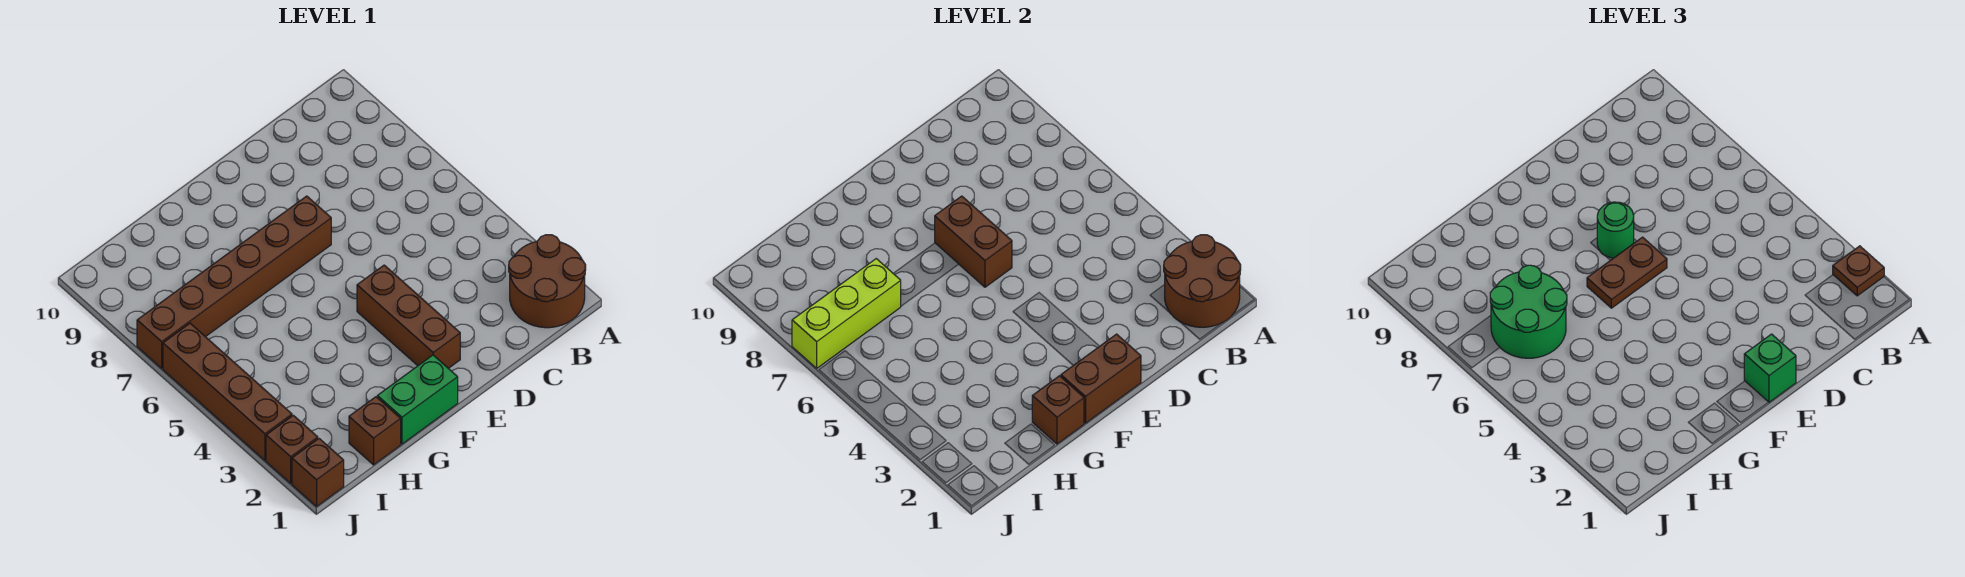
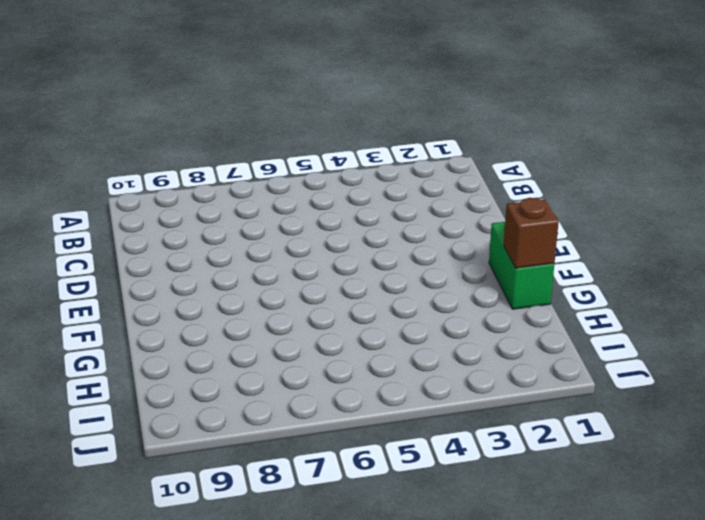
none -> brown round brick A1:B2 level 1
none -> brown brick E2:E4 level 1
none -> brown brick E7:J7 level 1

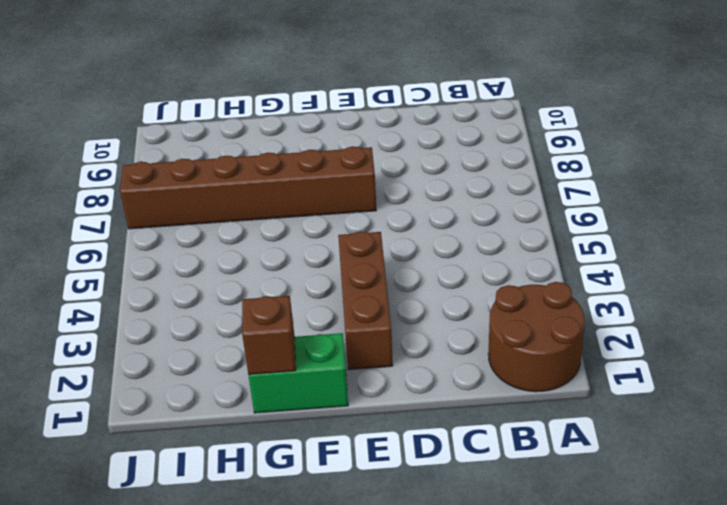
none -> brown brick H1 level 1
none -> brown brick J1 level 1
none -> brown brick J2 level 1

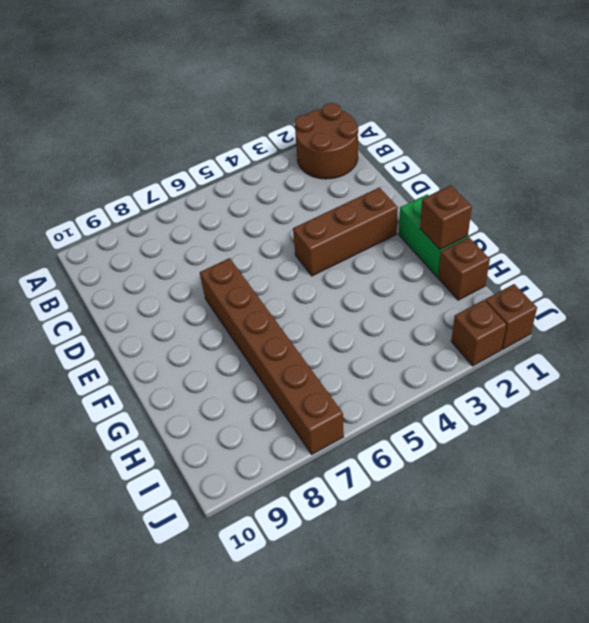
none -> brown brick J3:J6 level 1
none -> brown round brick A1:B2 level 2
none -> brown brick E1:F1 level 2

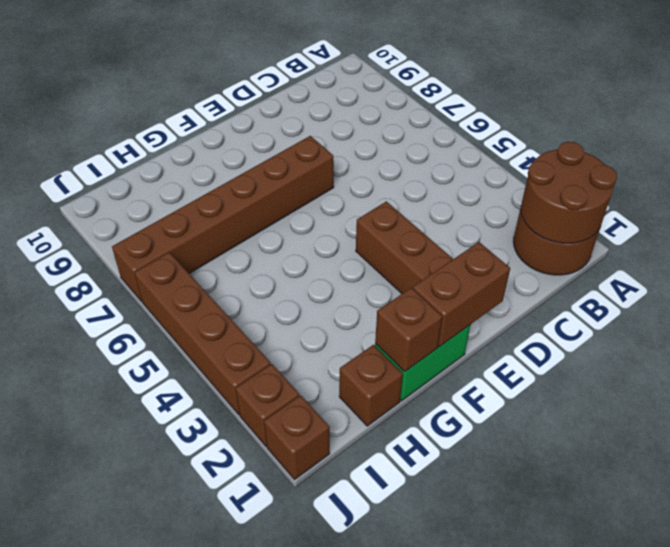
none -> brown brick E6:E7 level 2
none -> lime brick H7:J7 level 2
none -> brown plate A2 level 3

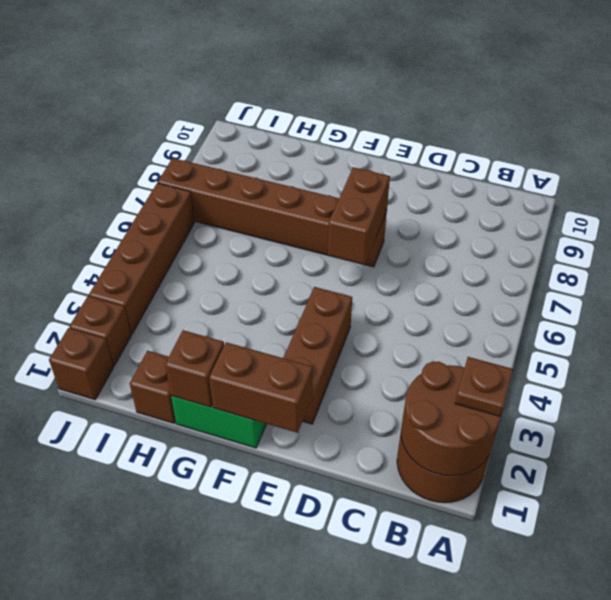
none -> lime brick H7:J7 level 2
none -> green brick E1 level 3
none -> brown plate E6:F6 level 3

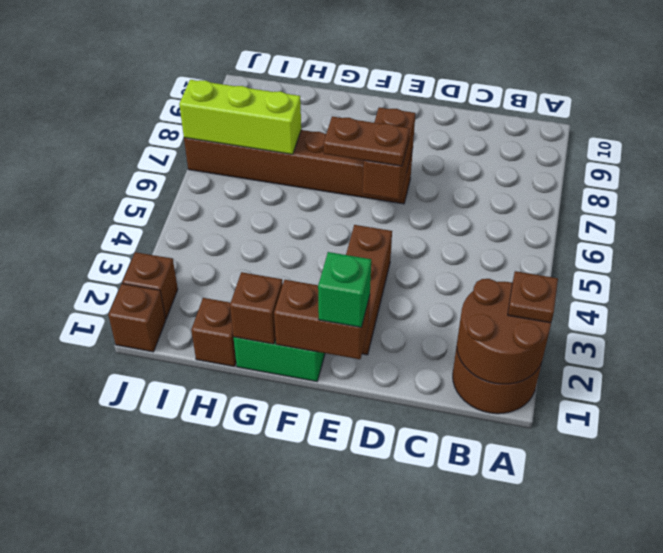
none -> brown brick J3:J6 level 1
none -> green round brick E7 level 3
none -> green round brick H6:I7 level 3

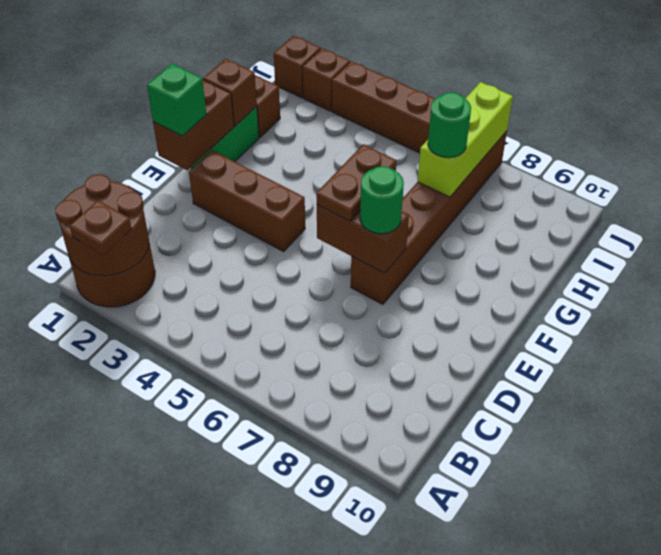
green round brick H7 level 3 -> green round brick H6:I7 level 3

